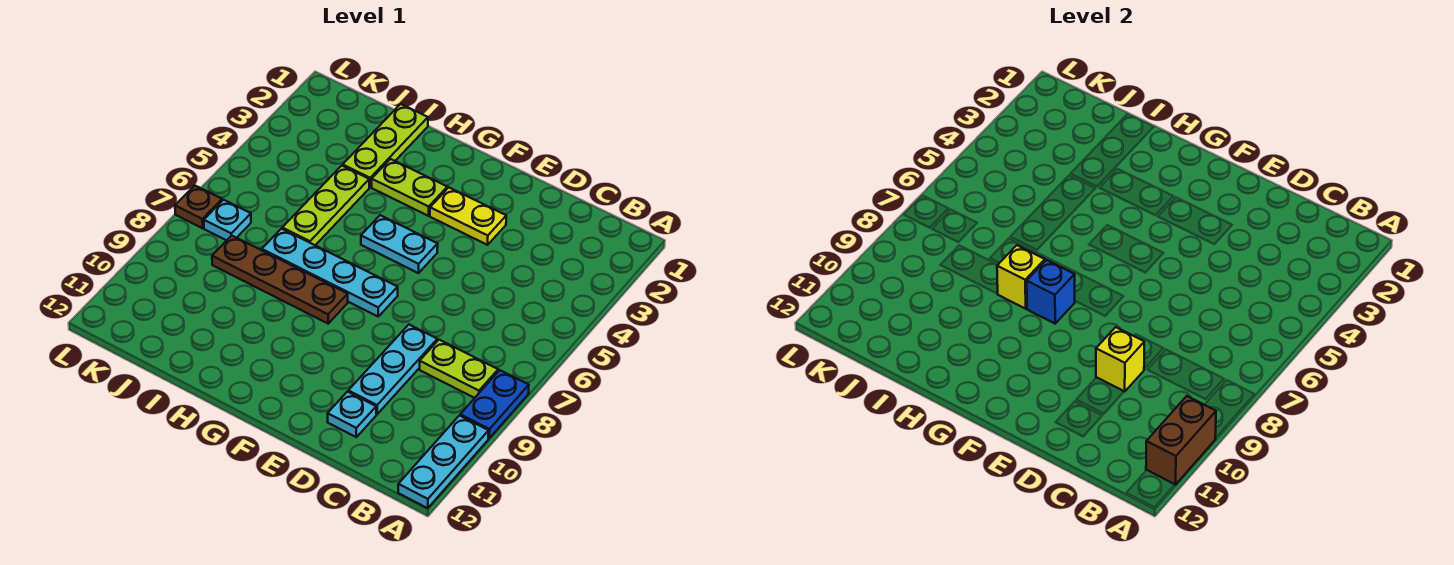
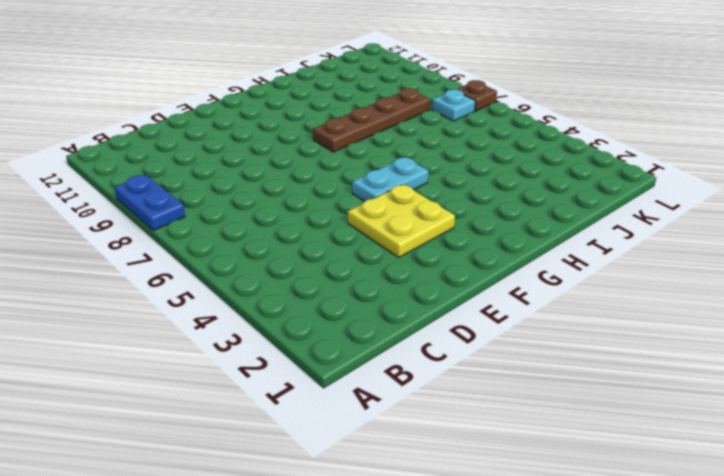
yellow plate E3:F4 level 1 -> yellow plate E3:F3 level 1
none -> cyan plate A10:A12 level 1
none -> lime plate B8:C8 level 1
none -> cyan plate D8:D10 level 1

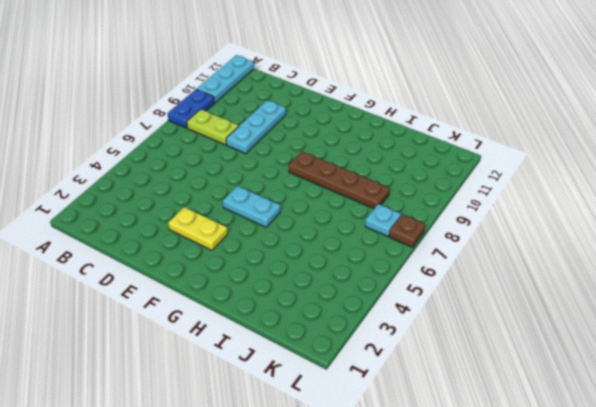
none -> cyan plate D11 level 1
none -> cyan plate F7:I7 level 1
none -> lime plate G3:H3 level 1

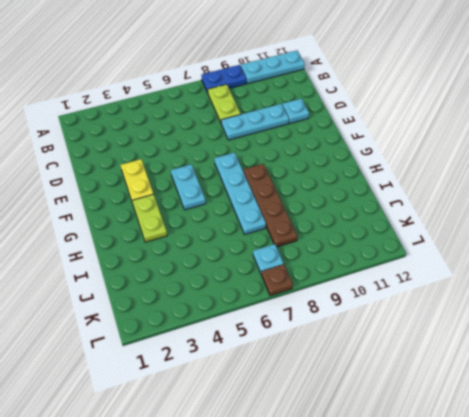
none -> lime plate I1:I3 level 1
none -> lime plate I4:I6 level 1
none -> brown brick A10:A11 level 2

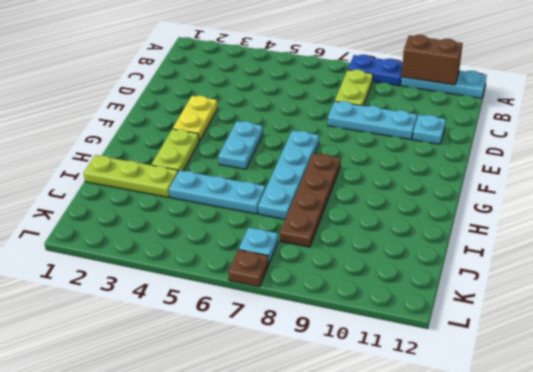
cyan plate I4:I6 level 1 -> lime plate I4:I6 level 1
none -> yellow brick D9 level 2
none -> blue brick G8 level 2
none -> yellow brick H8 level 2

